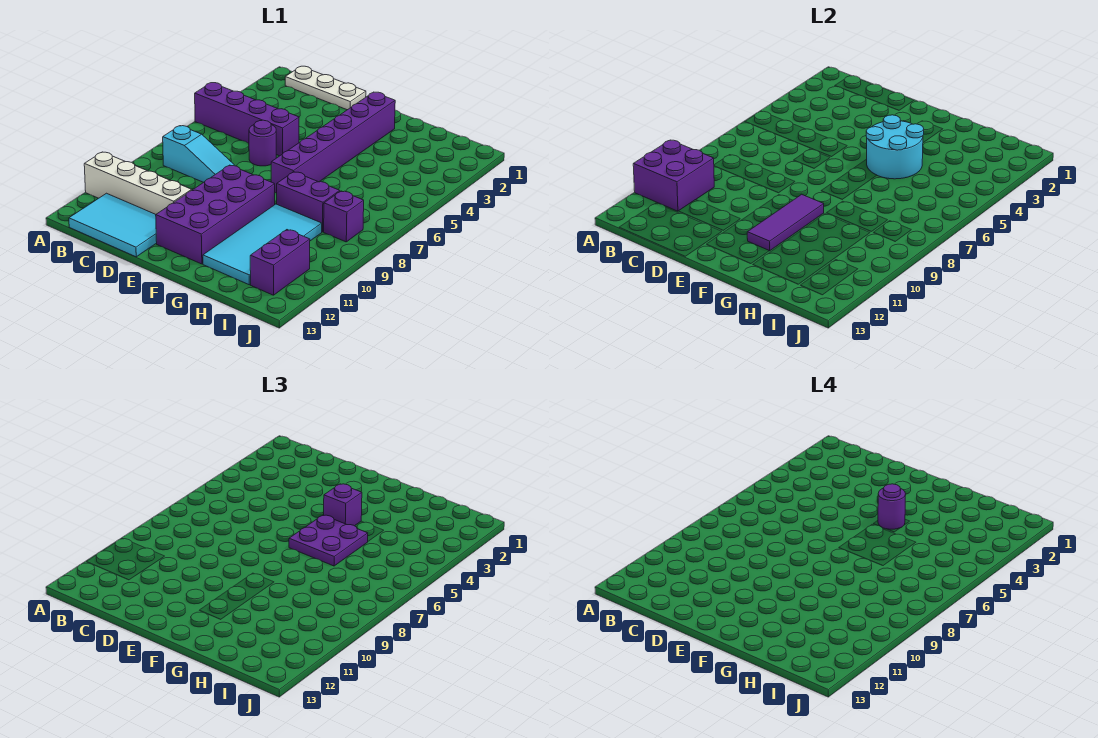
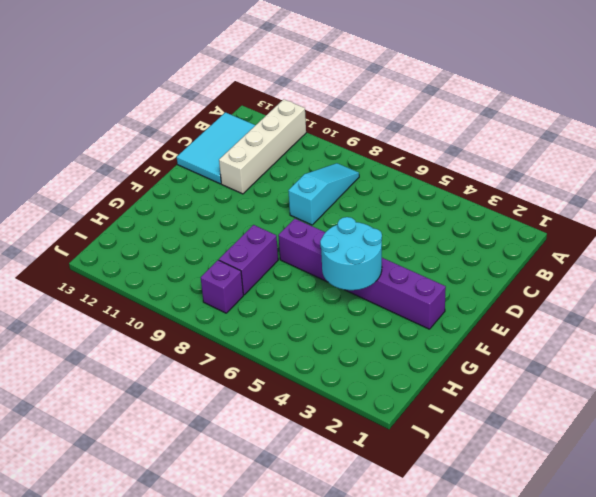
cyan slope B8:D8 level 1 top D -> cyan slope B8:D8 level 1 top B
none -> purple brick A5:D5 level 1
none -> white plate B1:D1 level 1
none -> purple round brick D6 level 1

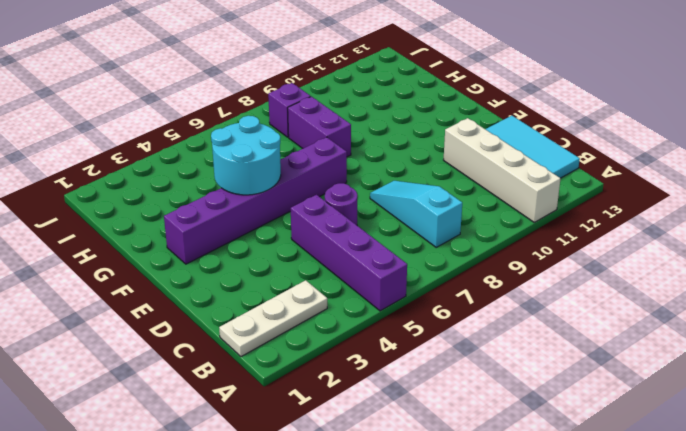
white plate B1:B3 level 1 -> white plate B1:D1 level 1
none -> purple brick E9:F12 level 1
none -> cyan tile G9:H12 level 1
none -> purple brick I11:I12 level 1

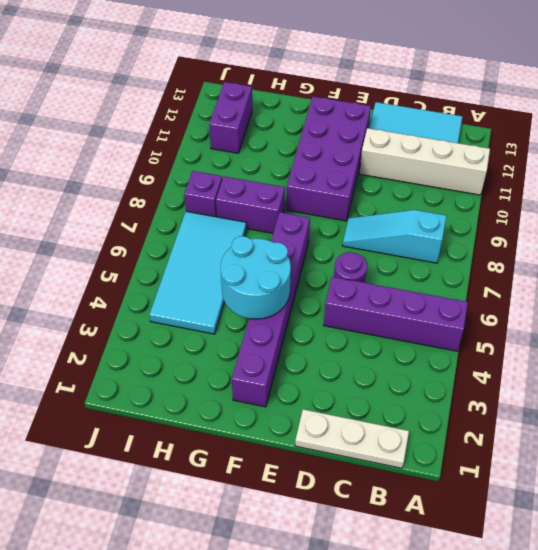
cyan tile H4:I7 level 1 -> cyan tile G9:H12 level 1
none -> purple brick A10:B11 level 2
none -> purple tile F9:F11 level 2
none -> purple brick F4 level 3

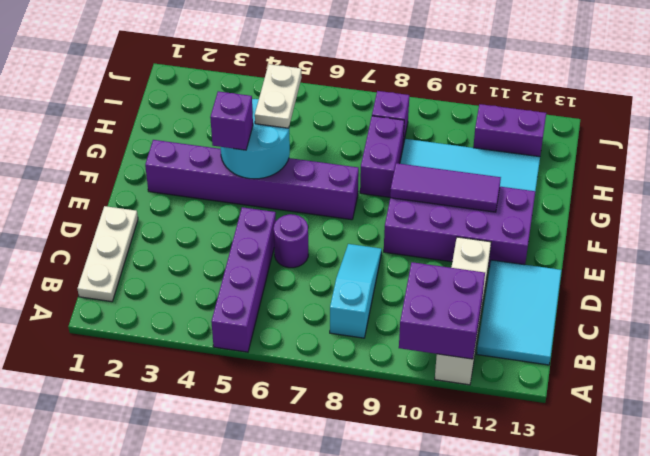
white plate G5:H5 level 3 -> purple plate F5:G6 level 3
none -> purple round brick F4 level 4

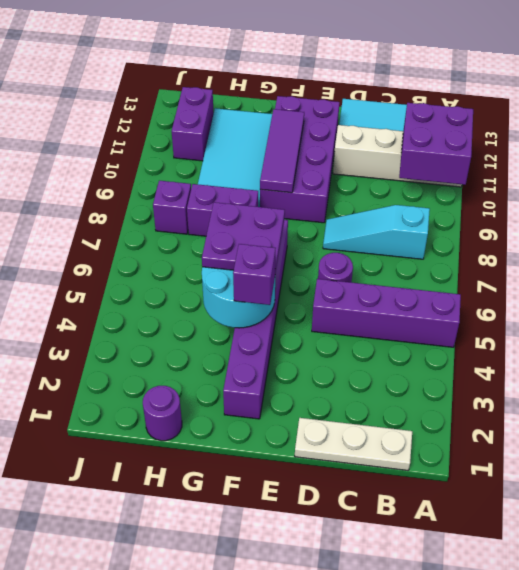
purple round brick H1 level 1 -> purple round brick F4 level 4

